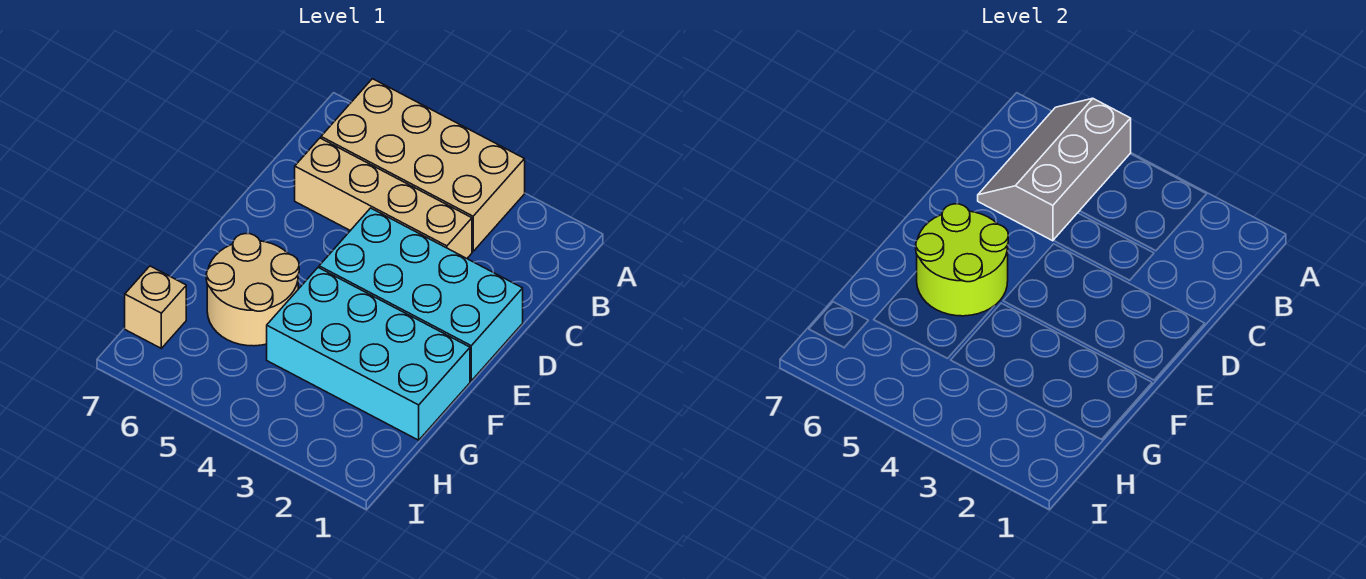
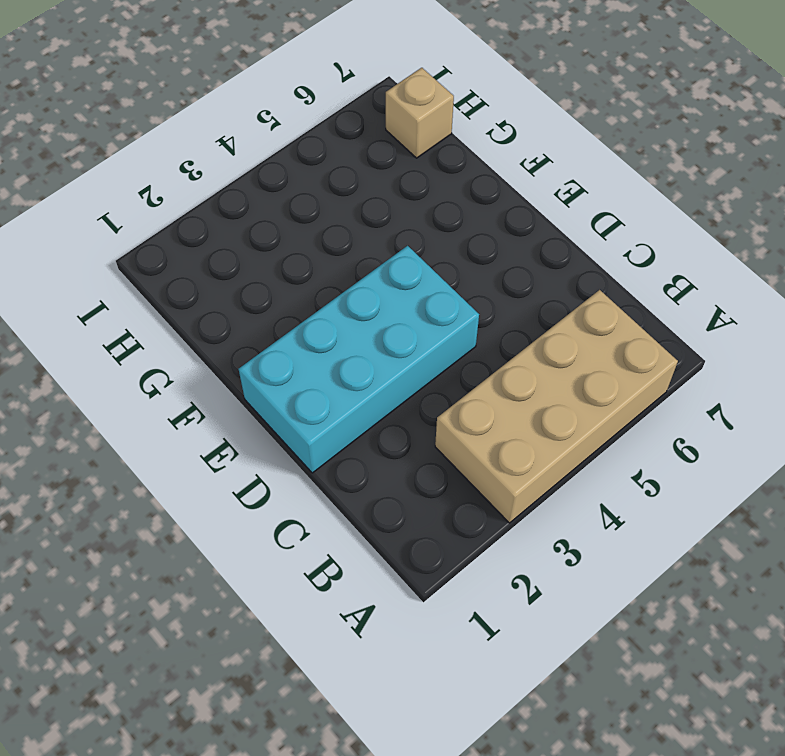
none -> tan brick C3:C6 level 1
none -> cyan brick F1:G4 level 1

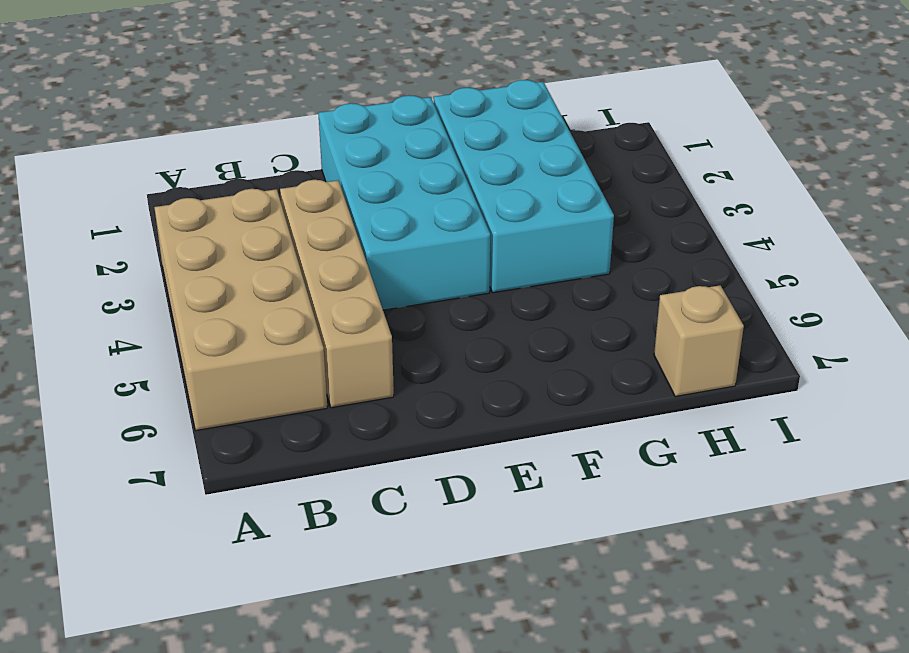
none -> tan round brick F5:G6 level 1
none -> grey slope A5:C6 level 2 top 5

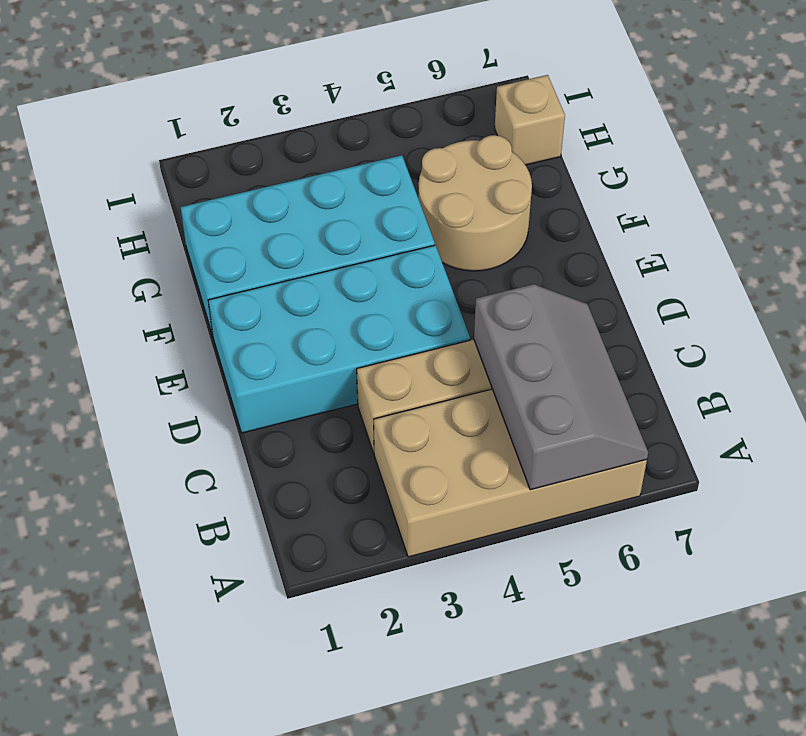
none -> lime round brick E5:F6 level 2

